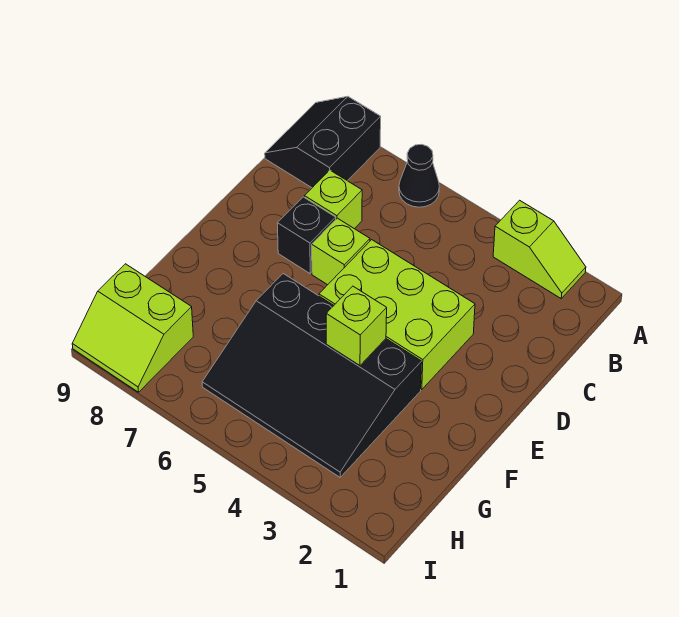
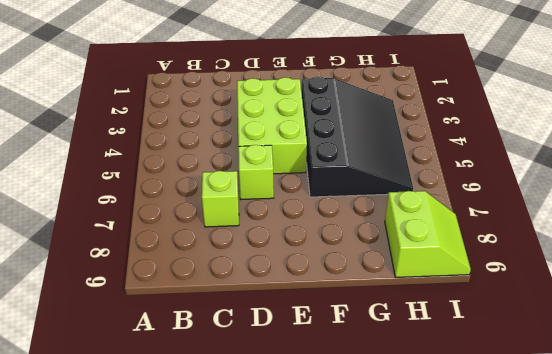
none -> lime slope A2:A3 level 1 top 3
none -> black cone A6 level 1

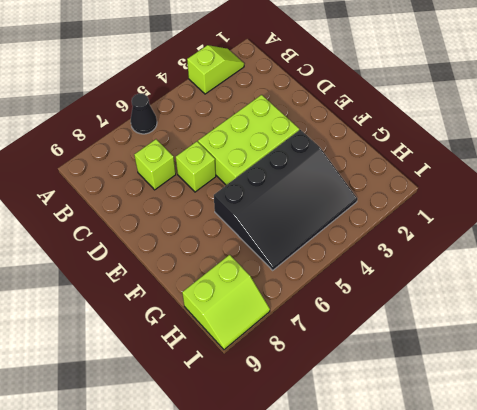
none -> black slope A8:B9 level 1 top 8
none -> black brick D7 level 1

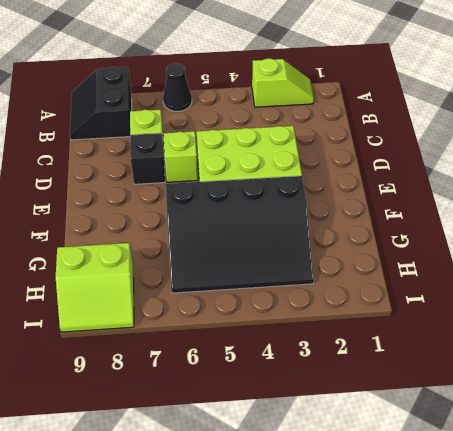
none -> lime brick F4 level 2

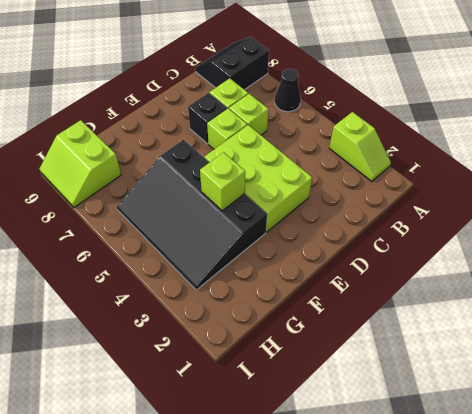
lime brick C6 level 1 -> none

